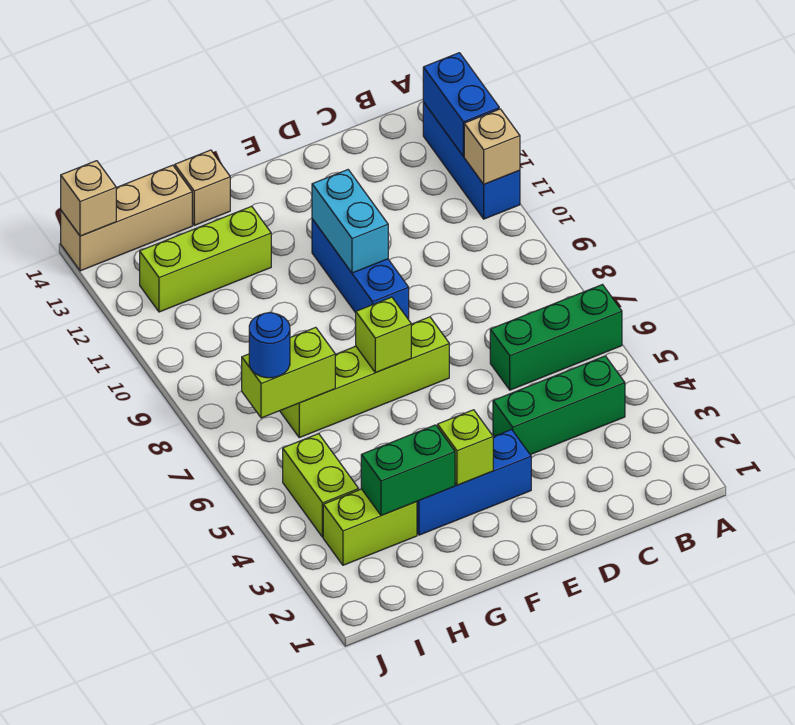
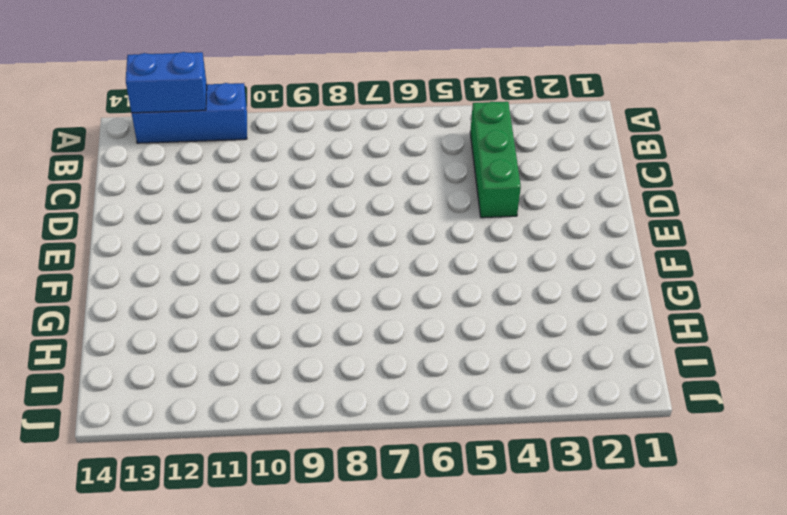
none -> green brick A6:C6 level 1
none -> blue brick E3:G3 level 1
none -> lime brick E7:H7 level 1

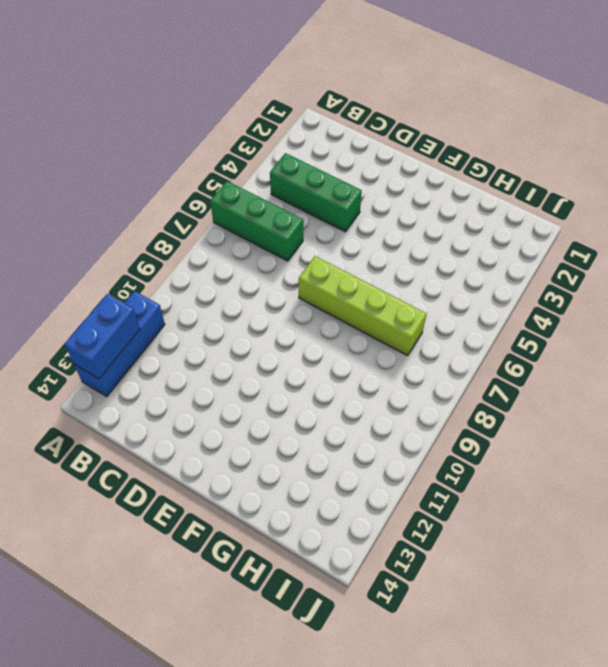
none -> blue brick E3:G3 level 1
none -> blue brick E9:E11 level 1
none -> lime brick G12:I12 level 1

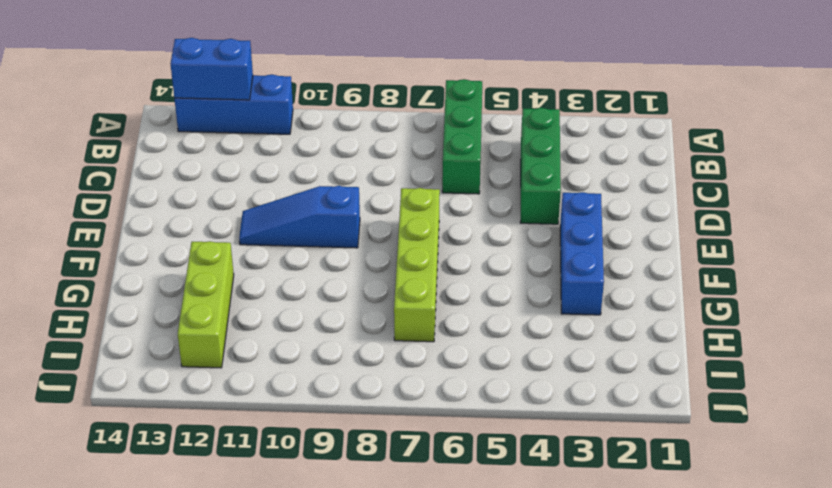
blue slope E9:E11 level 1 top 9 -> blue brick E9:E11 level 1
none -> tan brick G14 level 1
none -> lime brick H3:I3 level 1
none -> tan brick H14:J14 level 1

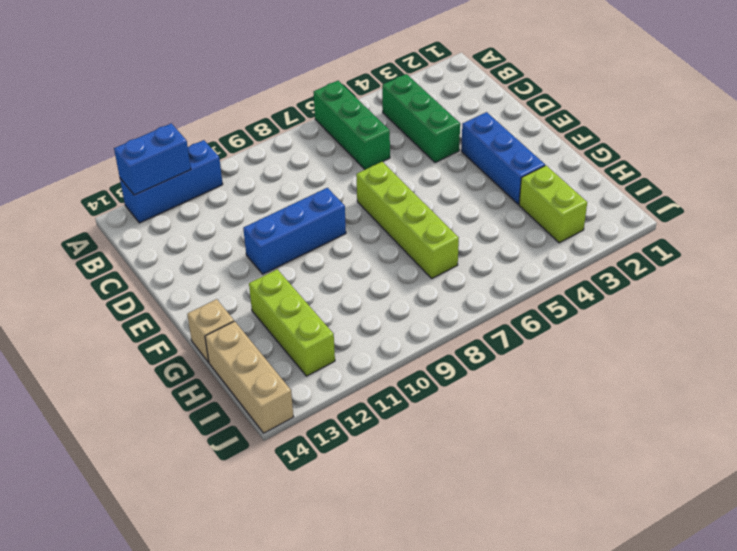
none -> lime brick I4:I5 level 1
none -> tan brick A11 level 2
none -> cyan brick E10:E11 level 2

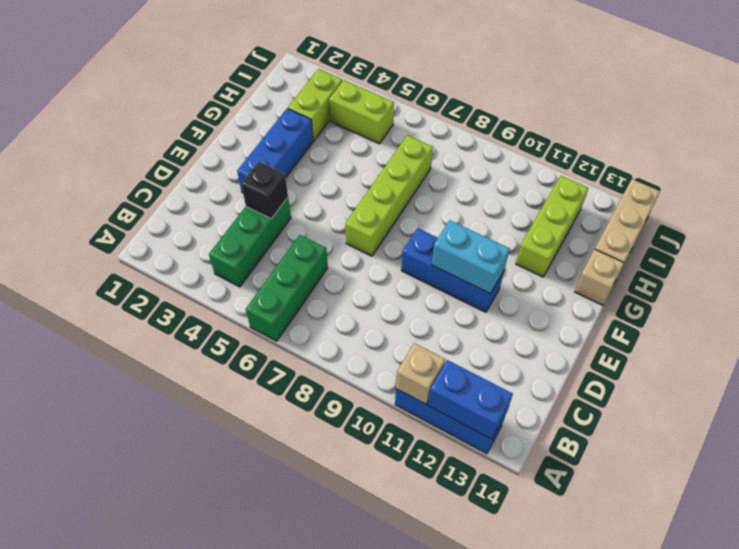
black brick D4 level 2 -> none
none -> lime brick F3 level 2
none -> lime brick F7 level 2
none -> green brick G3:H3 level 2

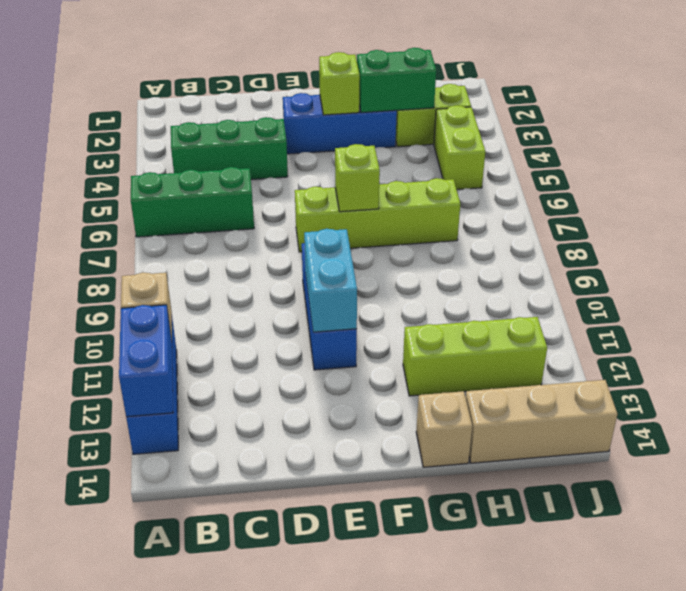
none -> lime brick H7:I7 level 2
none -> tan brick J14 level 2
none -> blue round brick I7 level 3

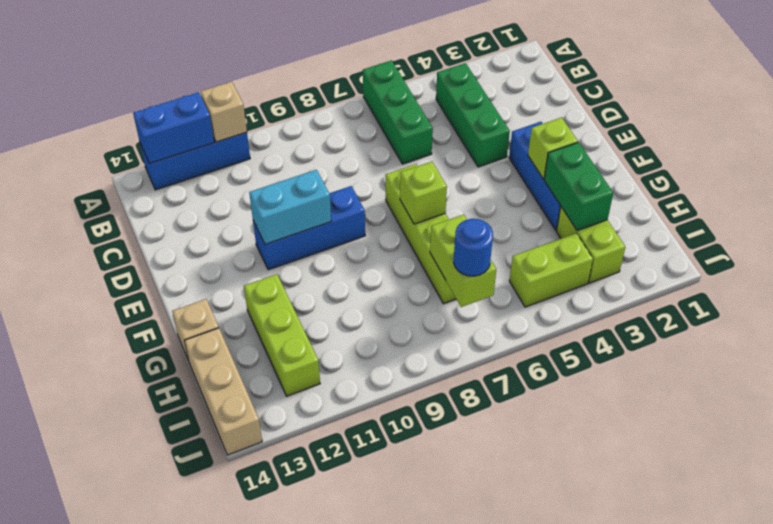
none -> tan brick J14 level 2

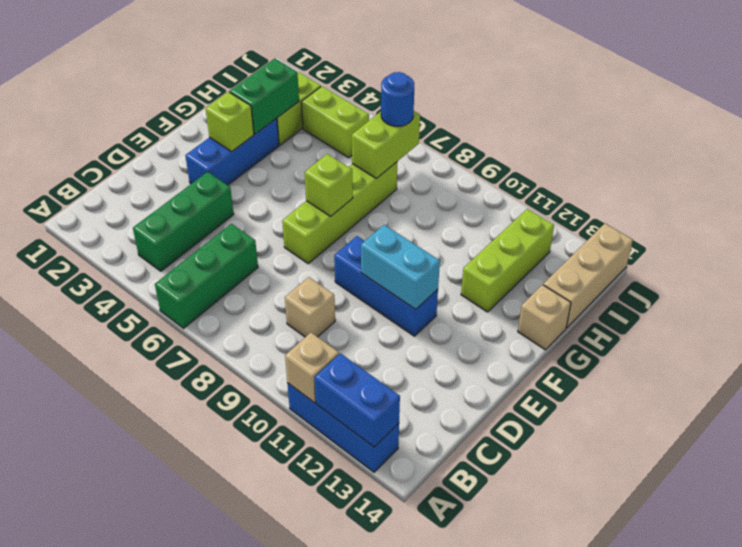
tan brick C9 level 1 -> tan brick J14 level 2

